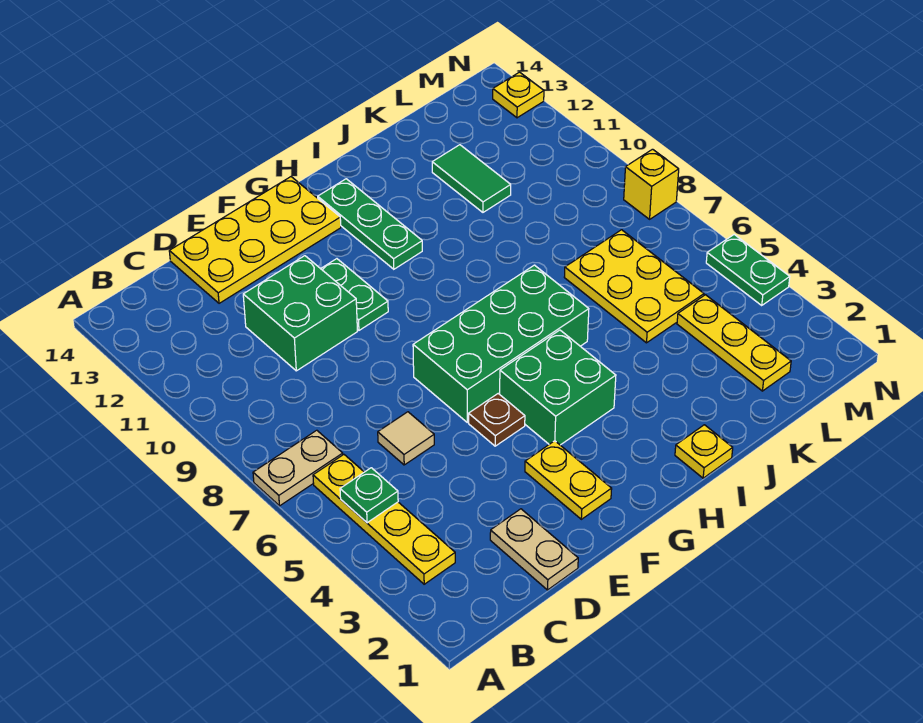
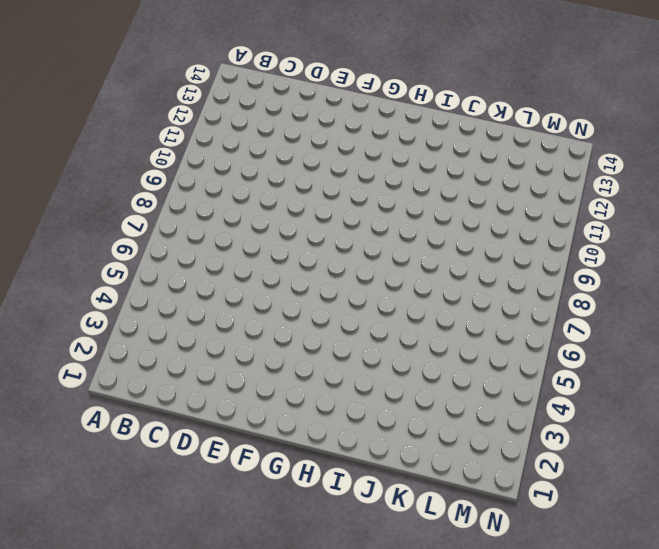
none -> tan plate A7:B7 level 1
none -> yellow plate B3:B6 level 1
none -> tan plate D1:D2 level 1

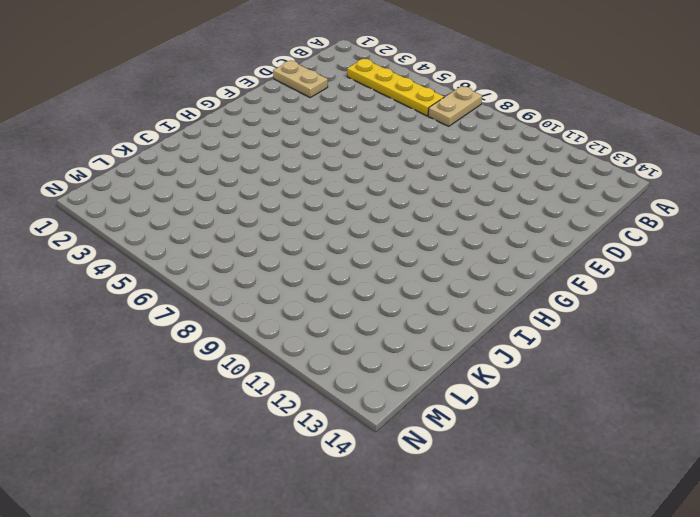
none -> tan tile D6 level 1
none -> green brick D10:E11 level 1
none -> yellow plate D13:G14 level 1

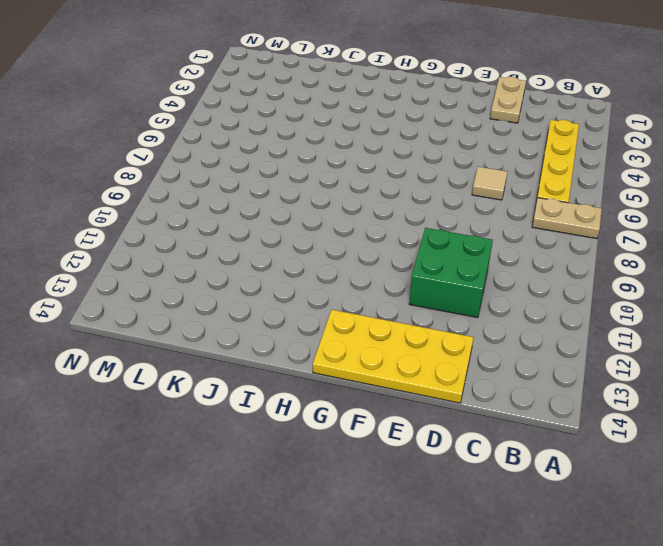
none -> yellow plate F2:F3 level 1
none -> brown plate F5 level 1
none -> green brick F6:I7 level 1

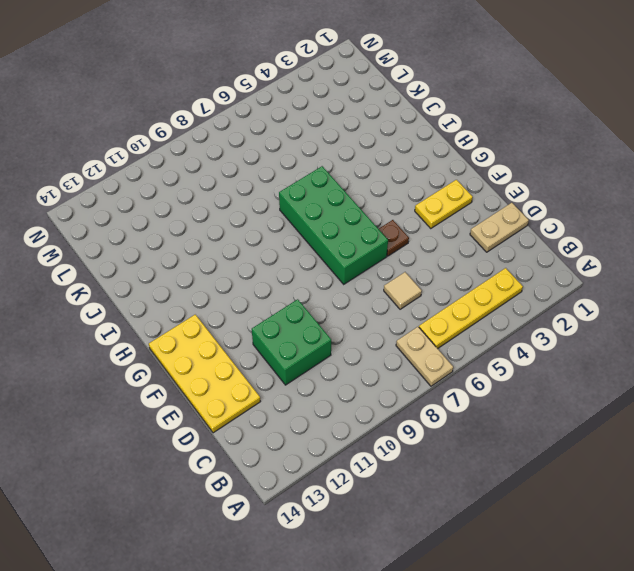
none -> green plate F10:F11 level 1
none -> green brick G4:H5 level 1
none -> green plate H11:H13 level 1

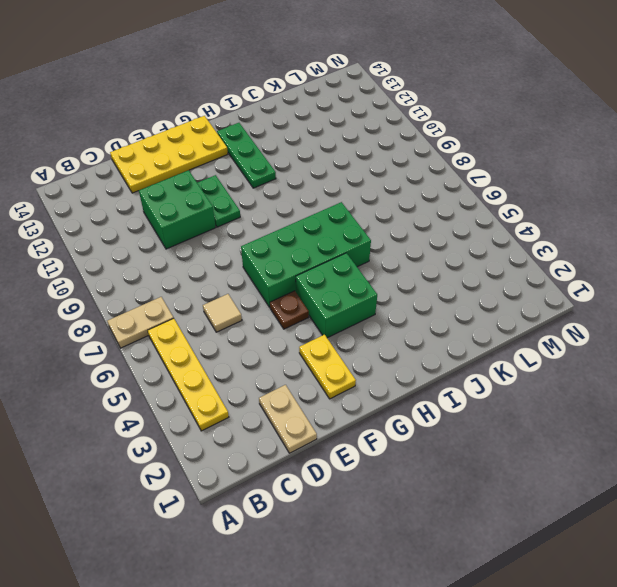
none -> yellow plate I1 level 1
none -> yellow plate K5:L7 level 1
none -> green tile K11:K12 level 1

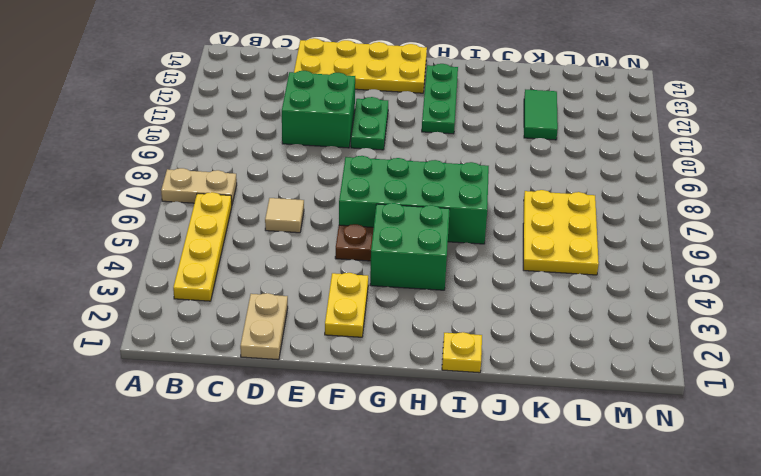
none -> yellow plate L2:L4 level 1
none -> green plate N4:N5 level 1
none -> yellow brick N8 level 1

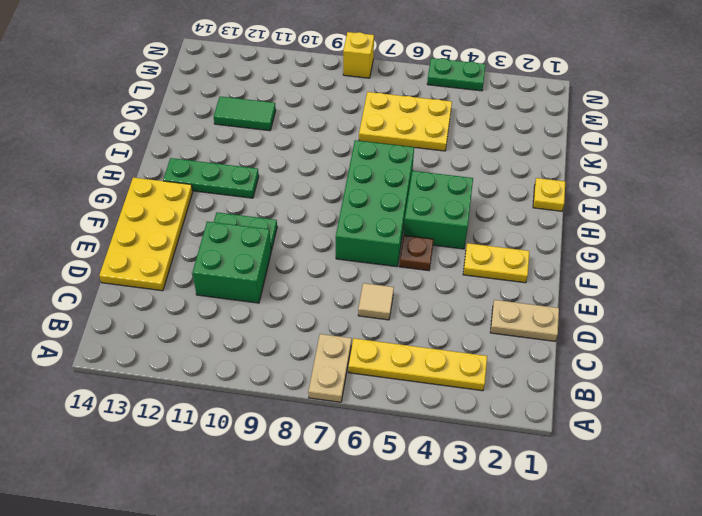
none -> yellow plate L2:L4 level 1
none -> yellow plate N13 level 1
none -> green plate B5 level 2

